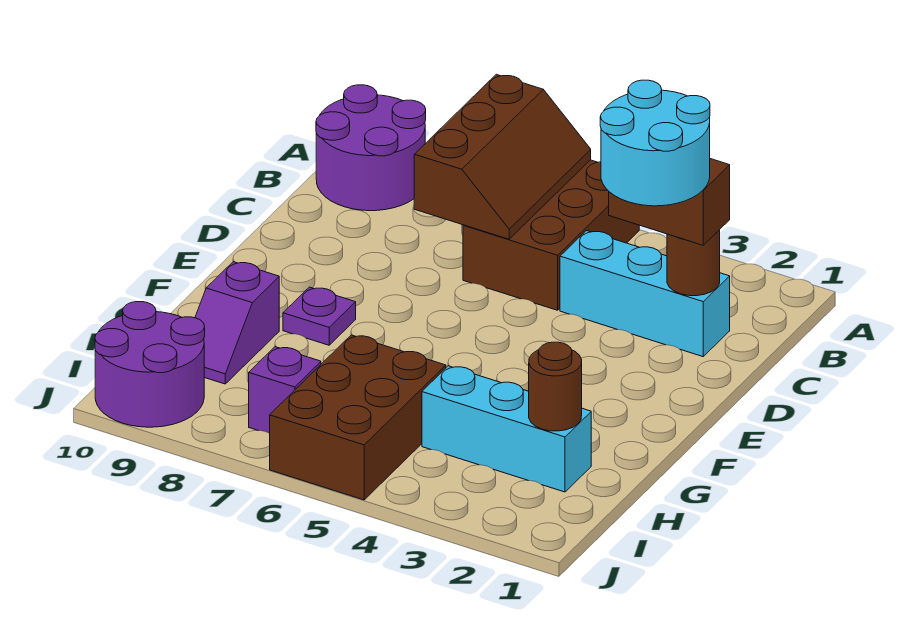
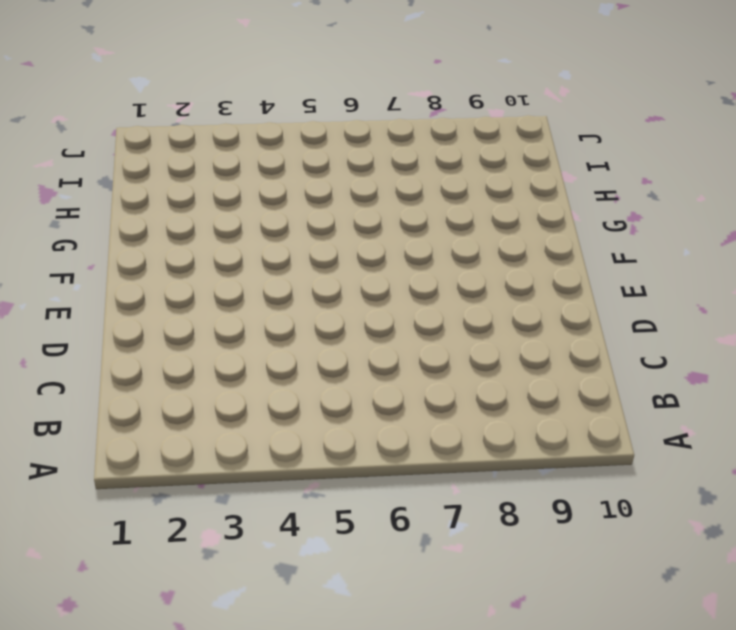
none -> brown brick A5:C6 level 1
none -> purple round brick A9:B10 level 1
none -> cyan brick C2:C4 level 1

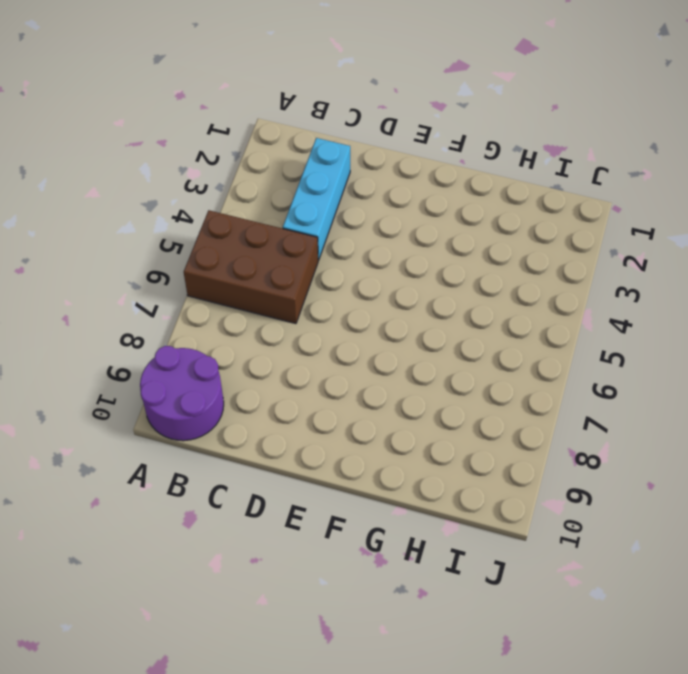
none -> purple plate F8 level 1
none -> purple slope G9:H9 level 1 top G
none -> cyan brick H2:H4 level 1

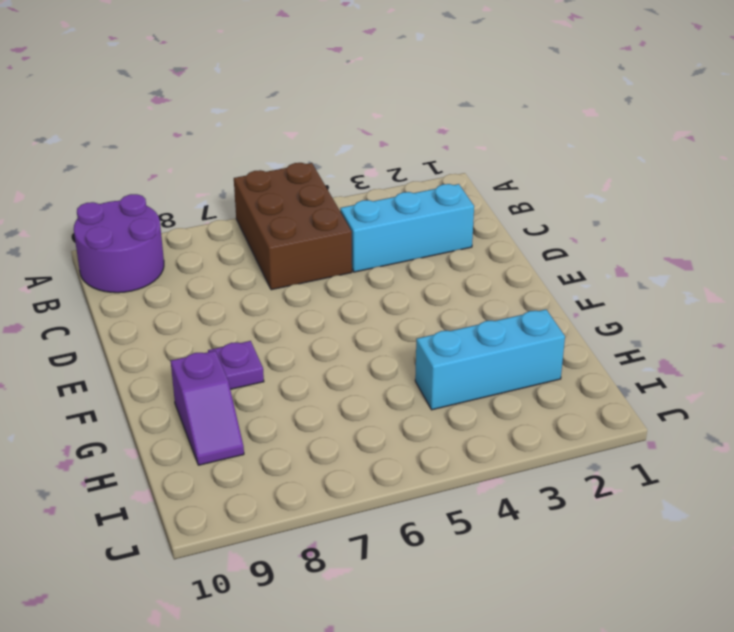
none -> brown brick H5:J6 level 1
none -> purple brick I7 level 1
none -> purple round brick I9:J10 level 1

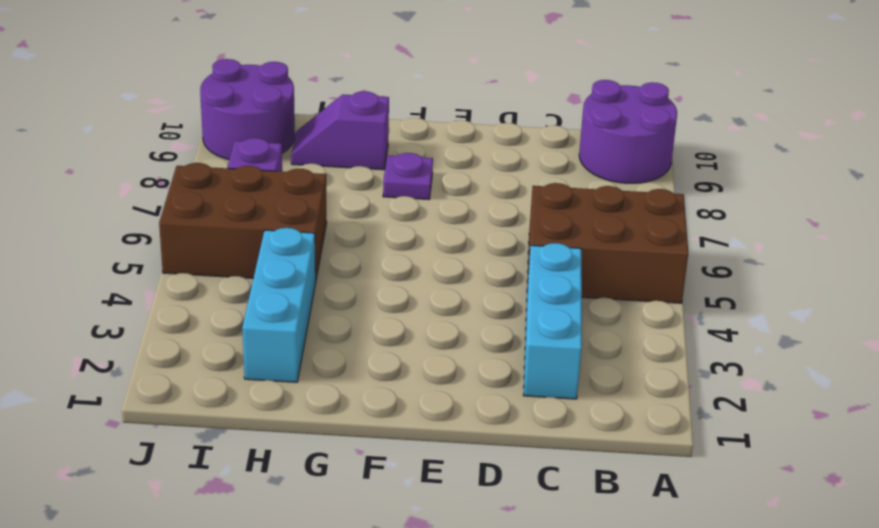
none -> brown slope A6:C7 level 2 top 7
none -> brown round brick C2 level 2
none -> brown round brick H2 level 2

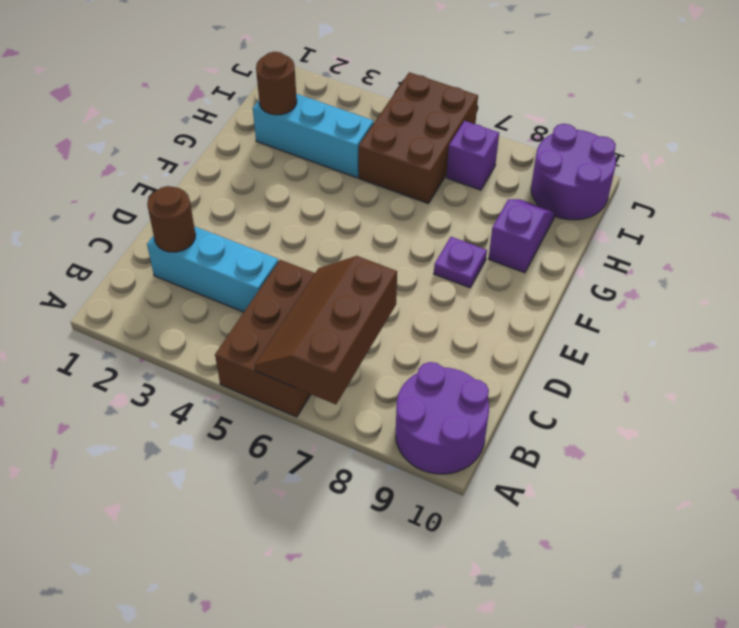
none -> brown brick C2:C3 level 3
none -> cyan round brick C2:D3 level 4

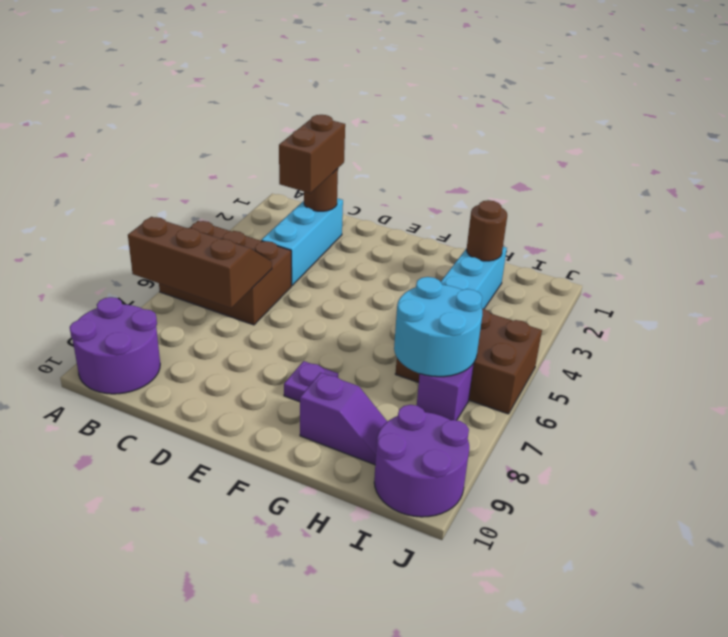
cyan round brick H6:I7 level 2 -> cyan round brick C2:D3 level 4

